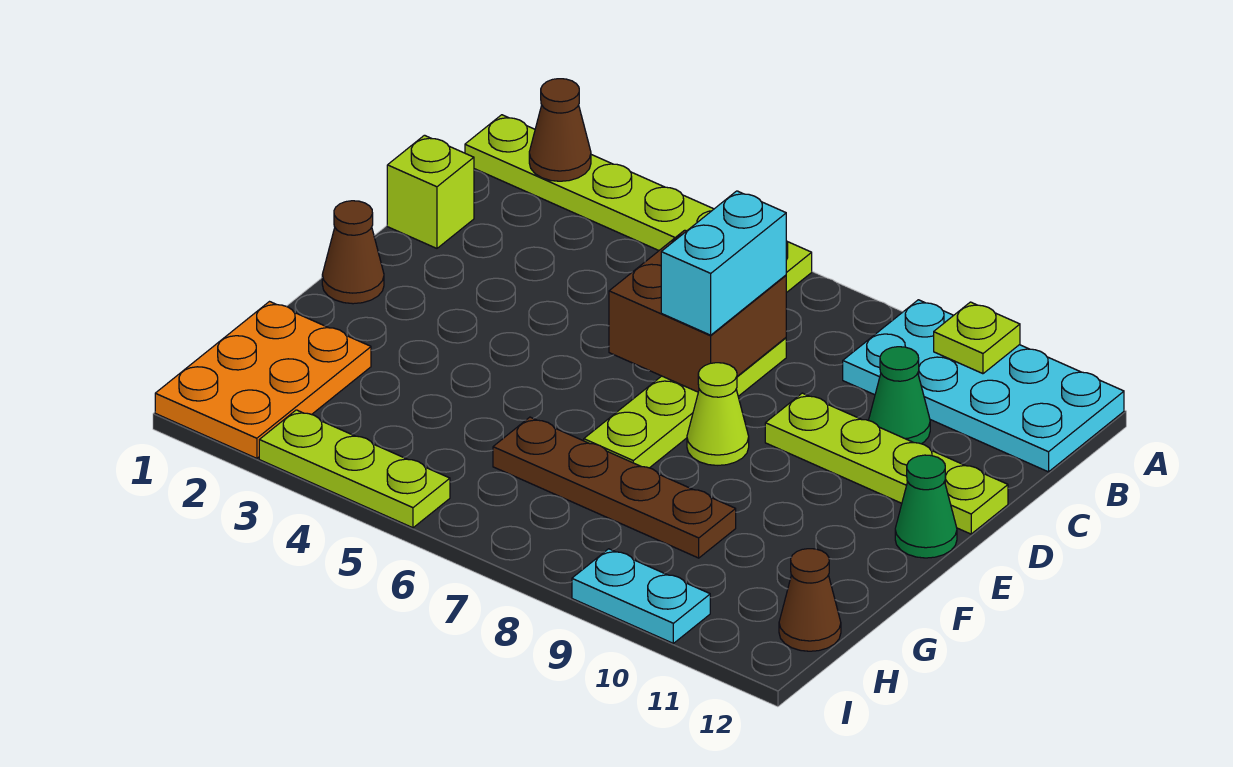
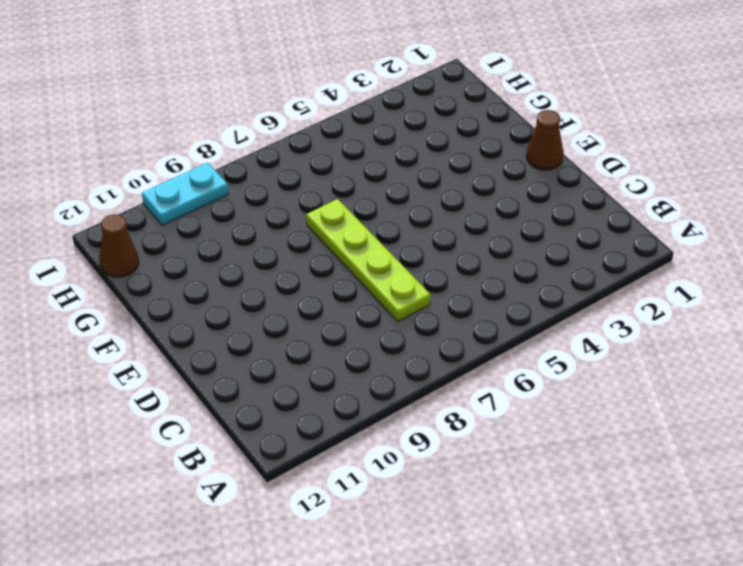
none -> lime plate A1:A6 level 1
none -> cyan plate A9:B12 level 1
none -> lime brick C1 level 1

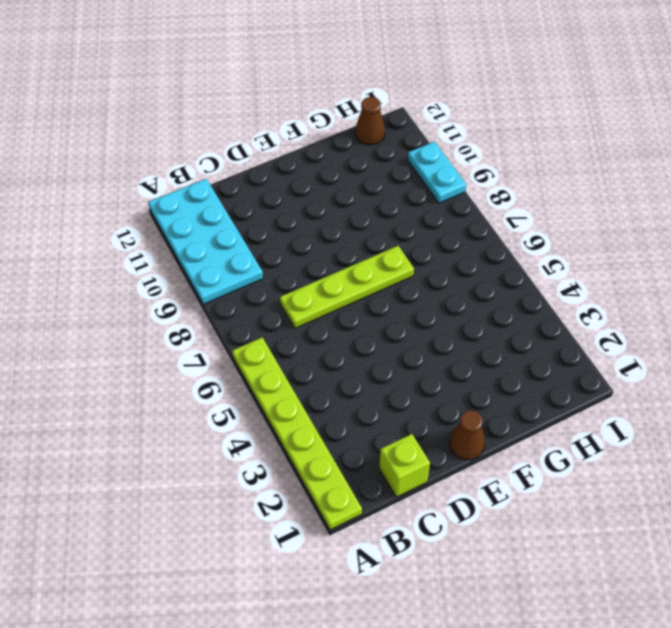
none -> green cone C10 level 1
none -> lime plate D9:D12 level 1
none -> lime cone E8 level 1

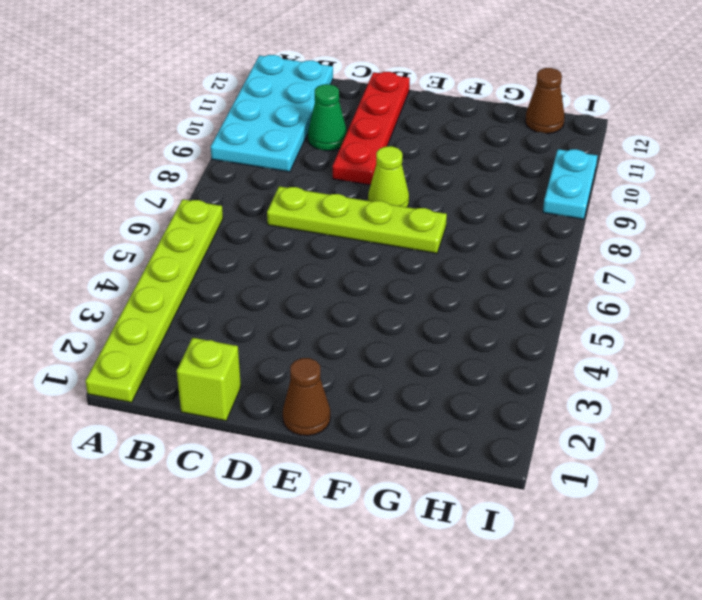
red plate D9:D12 level 1 -> lime plate D9:D12 level 1
none -> green cone E12 level 1
none -> orange plate G1:I2 level 1
none -> brown plate G6:G9 level 1

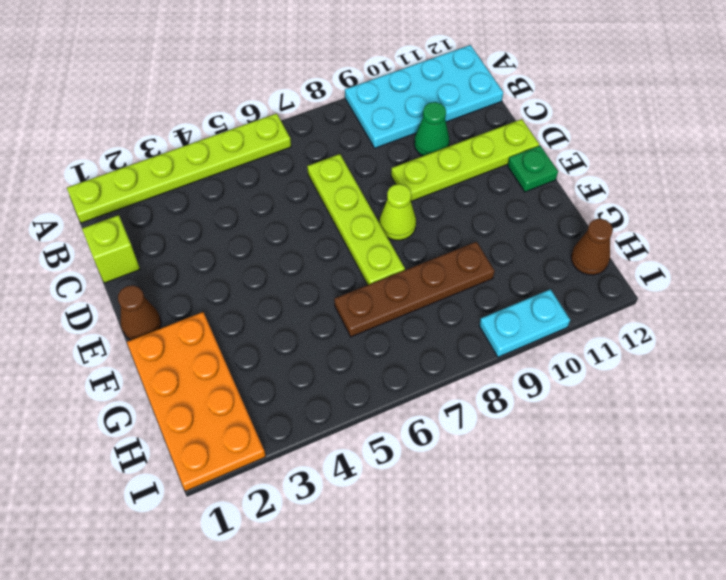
green plate E12 level 1 -> green cone E12 level 1
orange plate F1:I2 level 1 -> orange plate G1:I2 level 1
none -> lime plate I3:I5 level 1
none -> brown cone A2 level 2
none -> lime plate A10 level 2

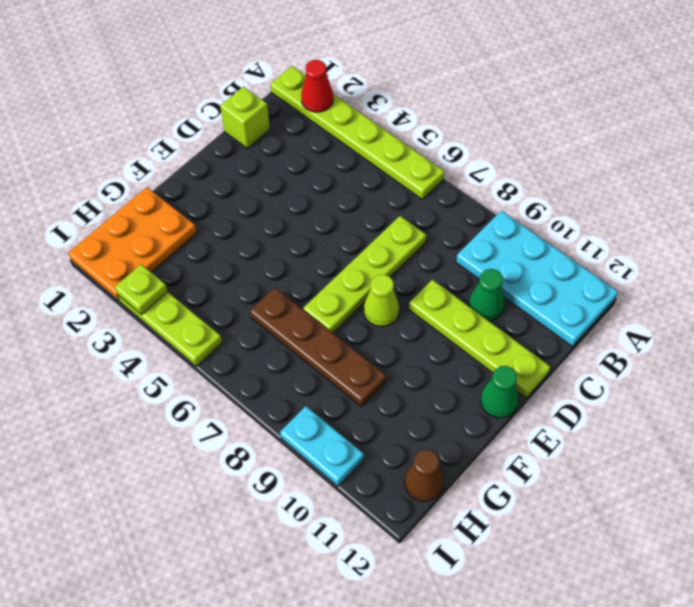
red cone A2 level 2 -> brown cone A2 level 2
lime plate I3 level 2 -> lime plate A10 level 2
none -> brown cone E1 level 1
none -> brown brick C6:D7 level 2
none -> cyan brick C7:D7 level 3

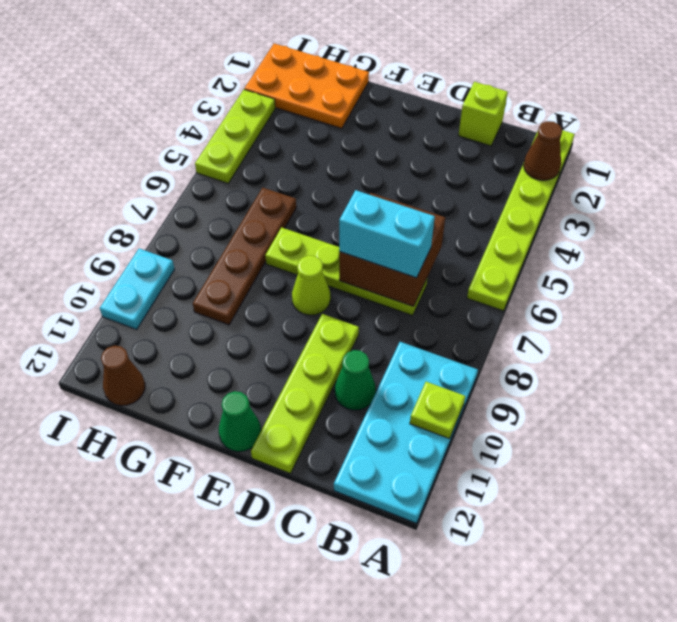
none -> brown cone E1 level 1

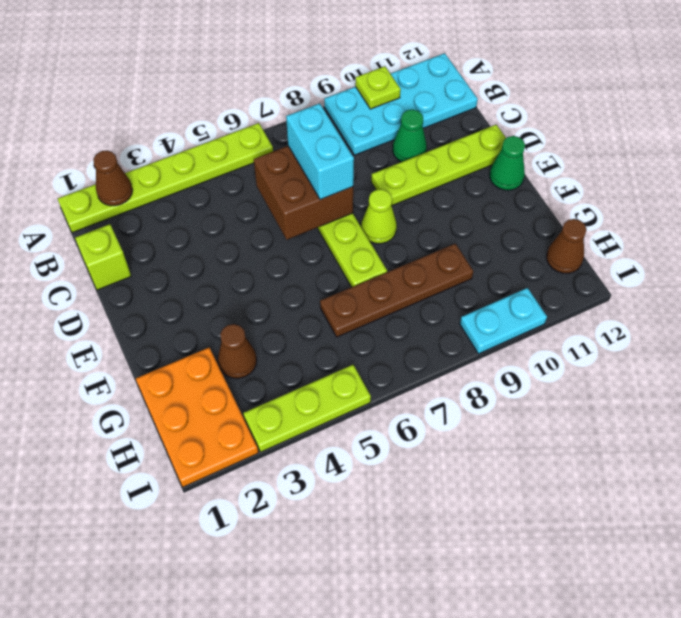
brown cone G3 level 1 -> brown cone E1 level 1

